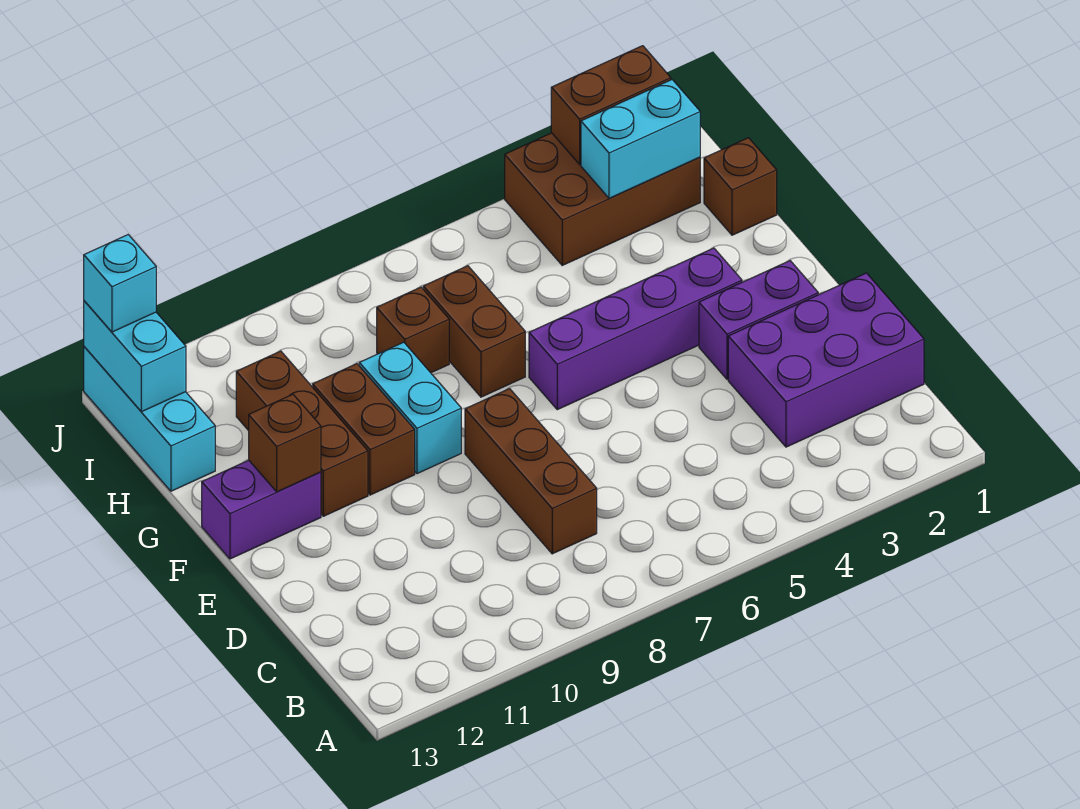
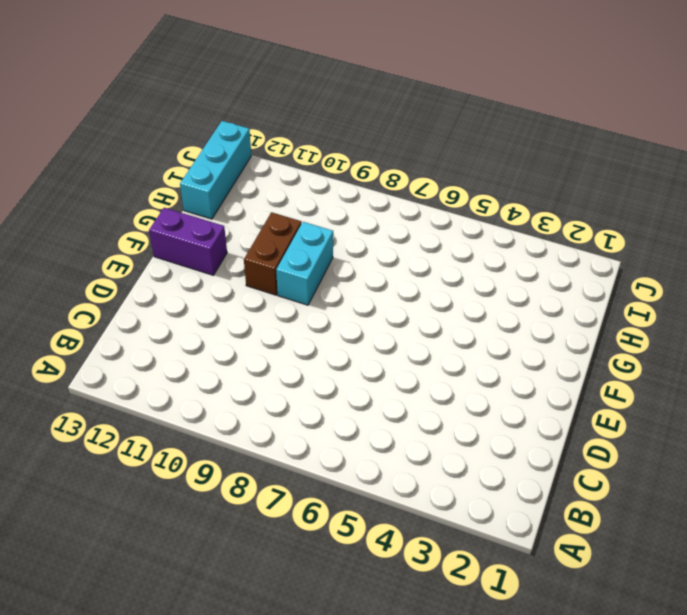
none -> purple brick C1:D3 level 1
none -> brown brick C8:E8 level 1
none -> purple brick E2:E3 level 1

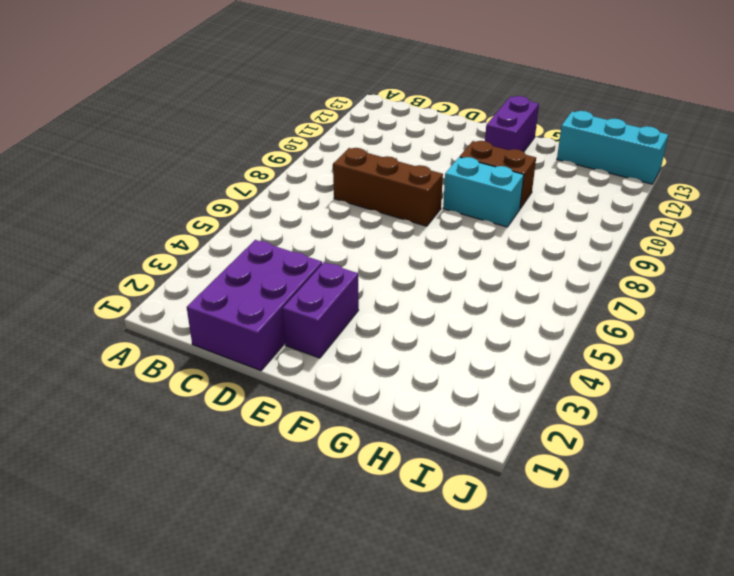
none -> purple brick F3:F6 level 1
none -> brown brick F11:H11 level 1
none -> brown brick G7:H7 level 1

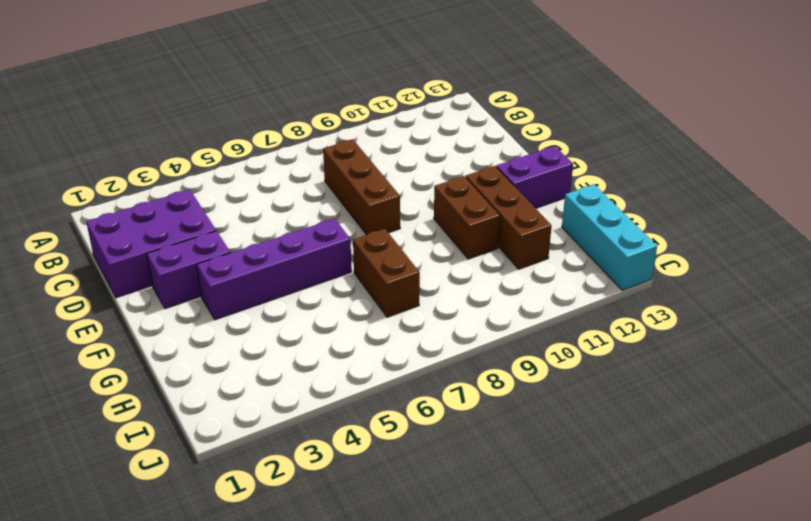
none -> cyan brick F9:G9 level 1
none -> brown brick H1 level 1
none -> brown brick H8 level 1

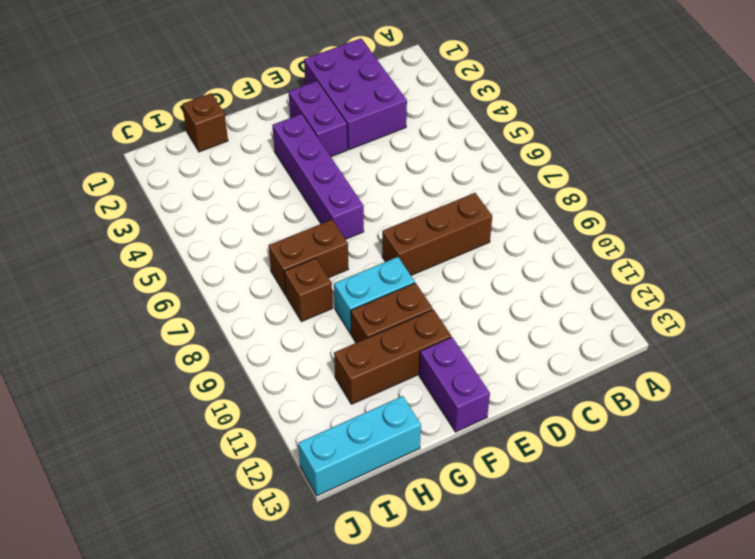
none -> brown brick I2:J4 level 1
none -> brown brick F12 level 2
none -> cyan brick I2:I3 level 2

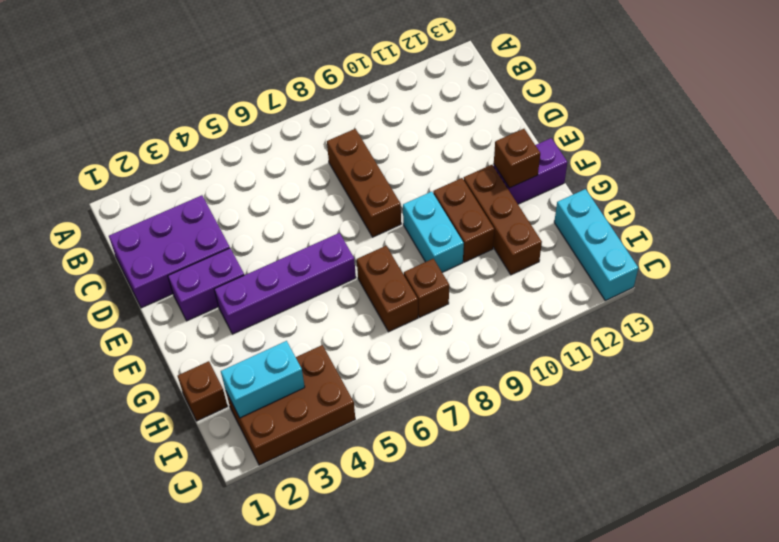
none -> cyan brick I13:J13 level 2
none -> brown brick J2:J3 level 2
none -> cyan brick J13 level 3

